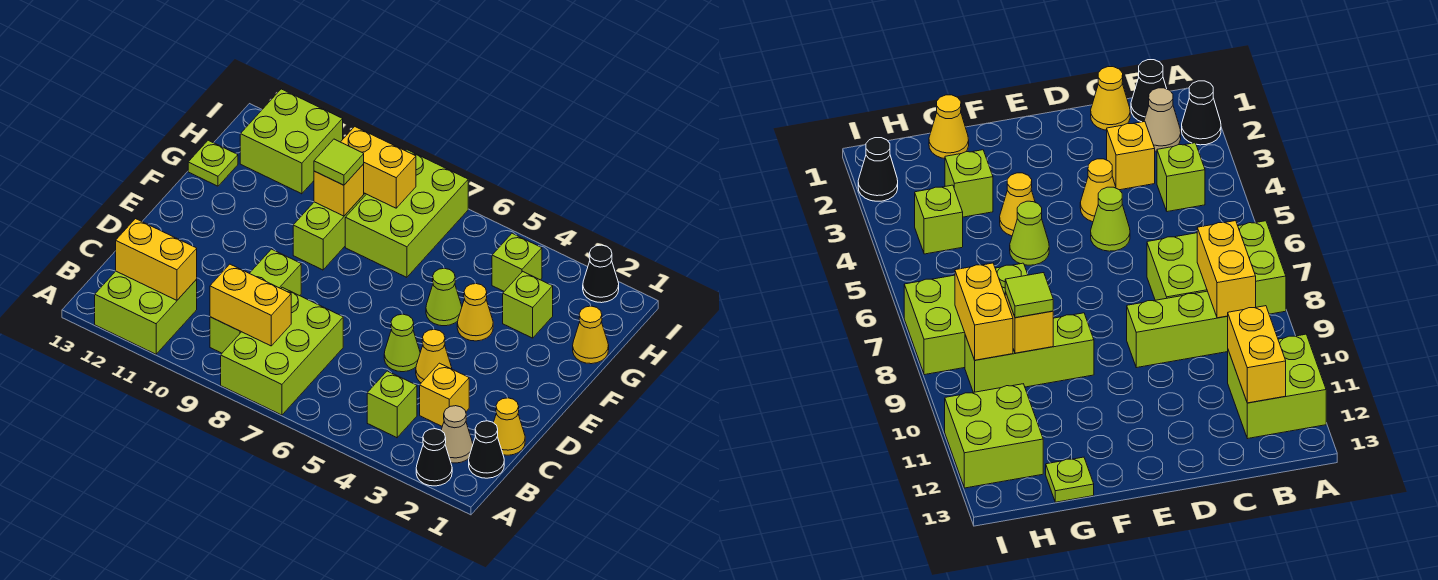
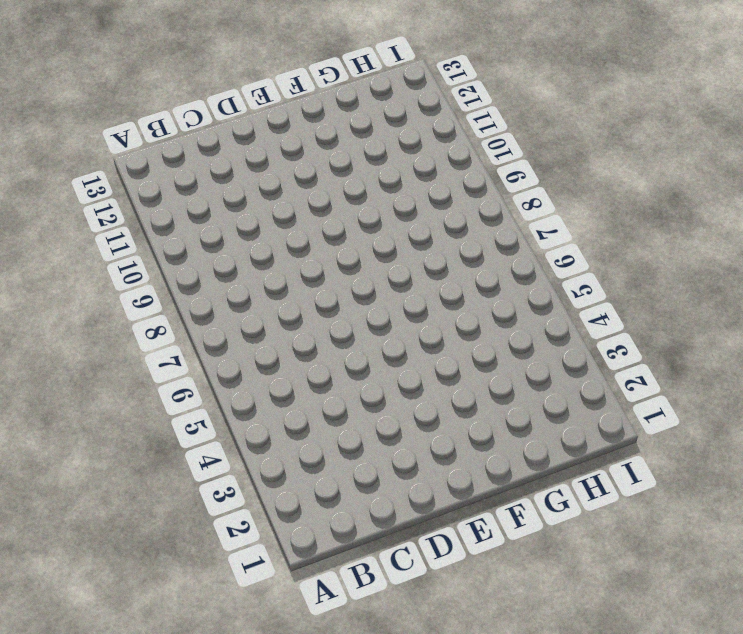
none -> black cone A2 level 1
none -> lime brick A7:C8 level 1
none -> lime brick A11:B12 level 1

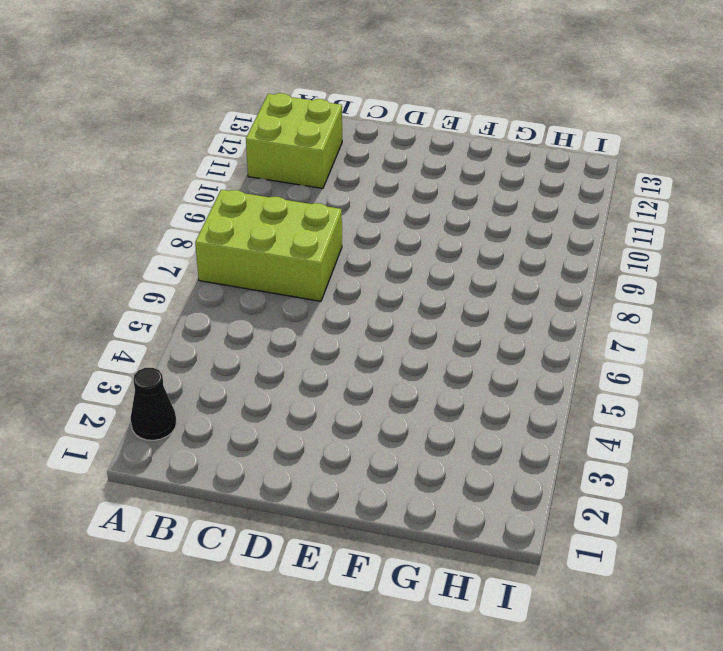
none -> black cone B1 level 1
none -> tan cone B2 level 1
none -> lime brick B4 level 1

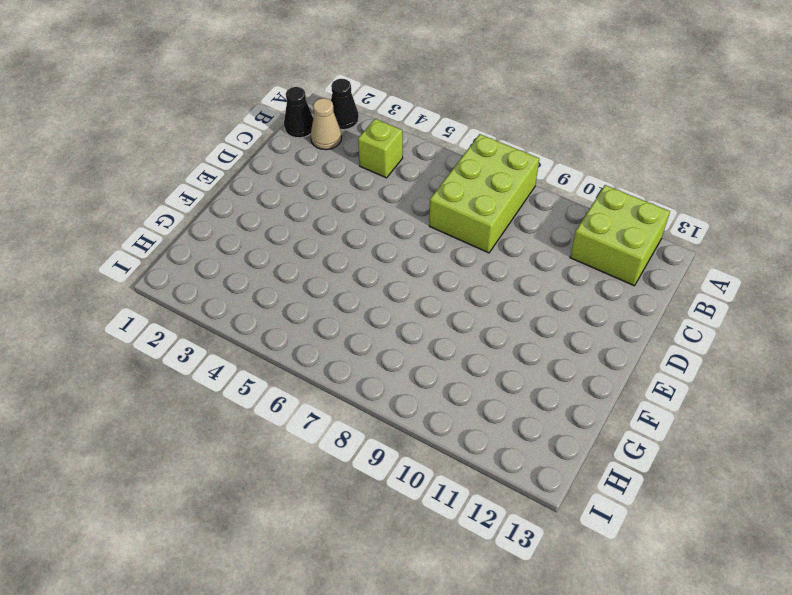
none -> lime brick B9:D9 level 1
none -> yellow cone C1 level 1
none -> yellow brick C3 level 1

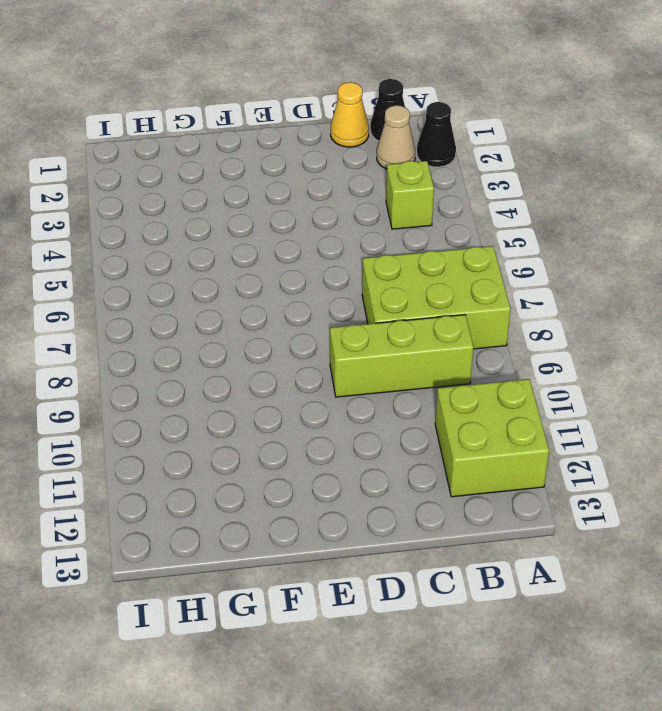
none -> yellow brick C3 level 1
none -> yellow cone D4 level 1
none -> lime cone D5 level 1

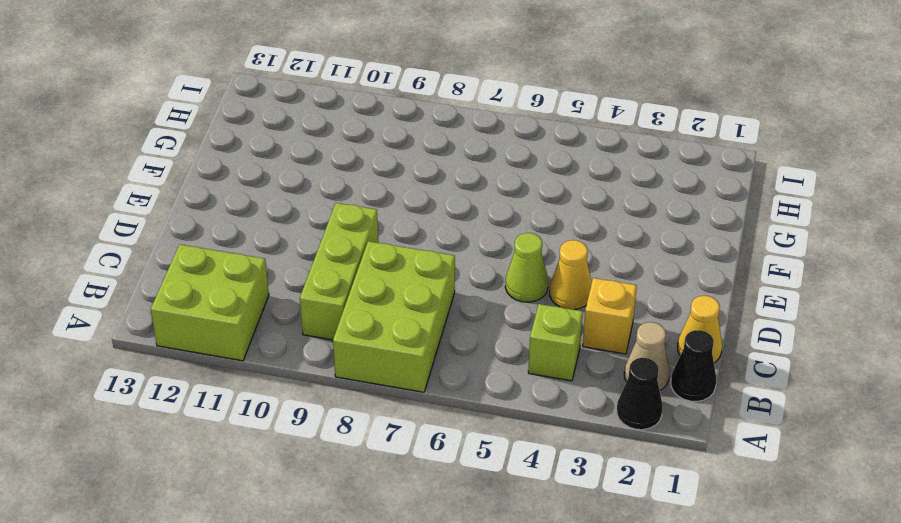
none -> yellow cone F4 level 1
none -> lime cone F5 level 1
none -> lime brick F9:H9 level 1

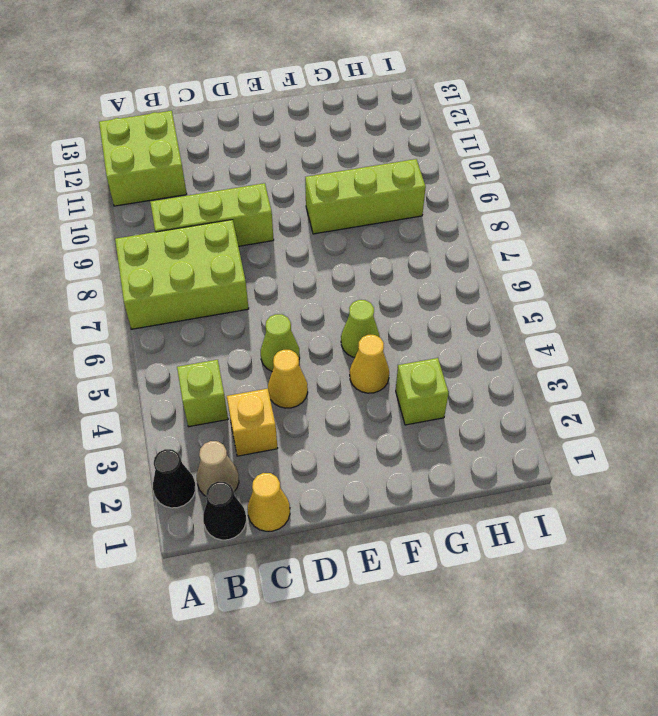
none -> yellow cone G1 level 1
none -> lime brick G7:I8 level 1
none -> lime plate G13 level 1

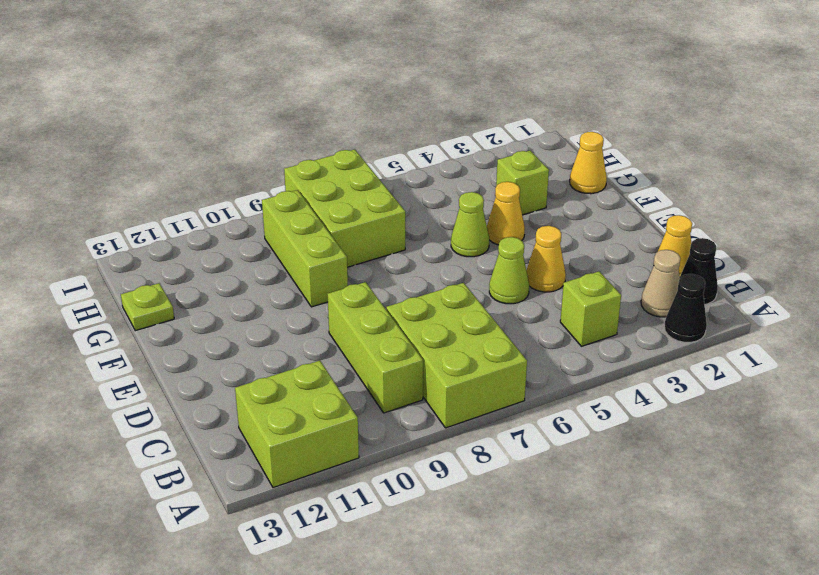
none -> yellow brick C3 level 1
none -> lime brick H4 level 1
none -> lime brick H11:I12 level 1

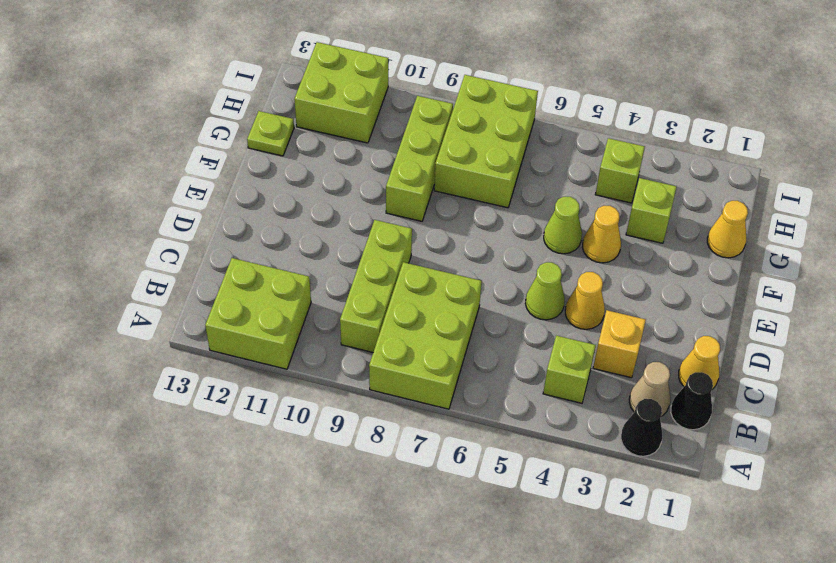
none -> black cone I2 level 1
none -> yellow brick B8:B9 level 2
none -> yellow brick B11:B12 level 2

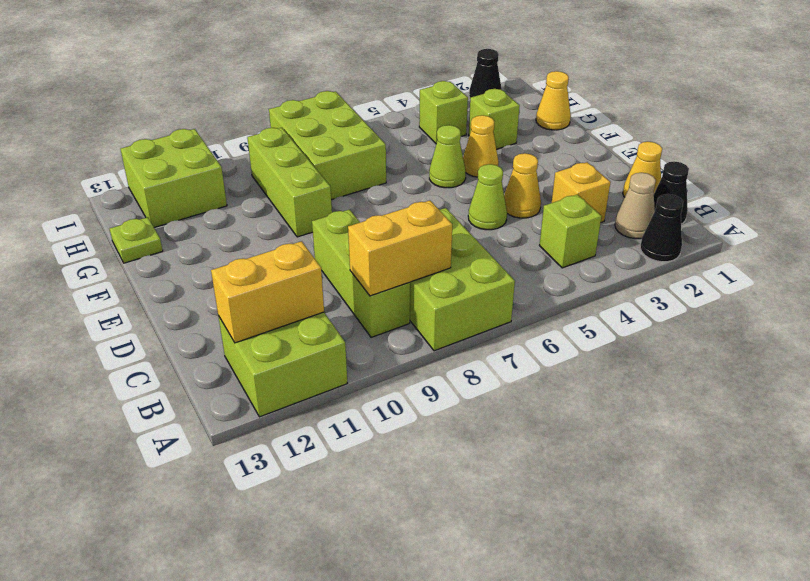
none -> yellow brick G9 level 2
none -> yellow brick H8:H9 level 2
none -> lime tile G9 level 3

